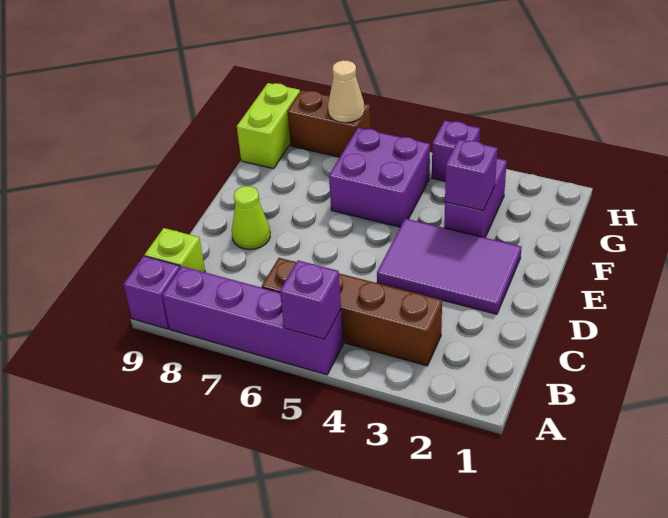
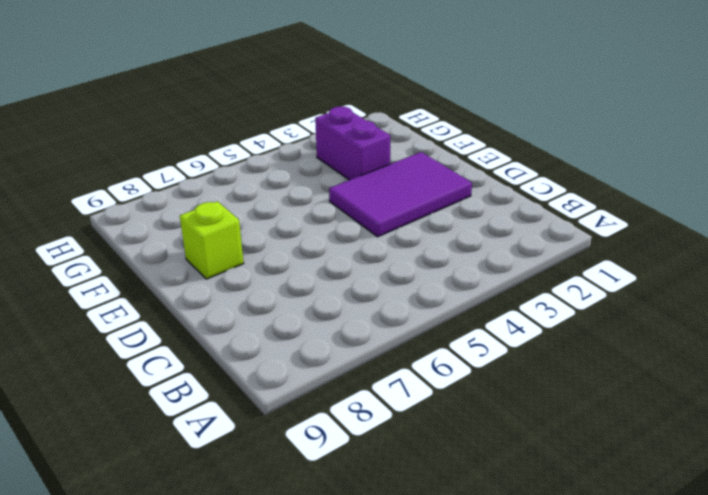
lime brick E8 level 1 -> lime brick B9 level 1
none -> purple brick A5:A8 level 1
none -> purple brick A9 level 1
none -> brown brick B3:B6 level 1

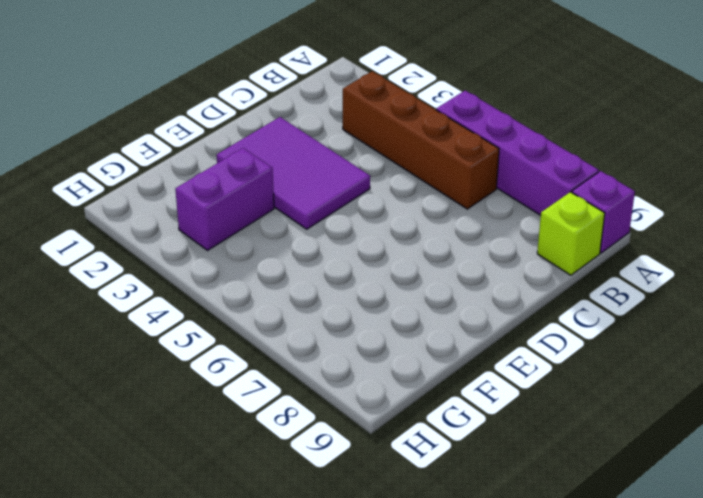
none -> lime cone D8 level 1
none -> purple brick F5:G6 level 1
none -> lime brick G9:H9 level 1

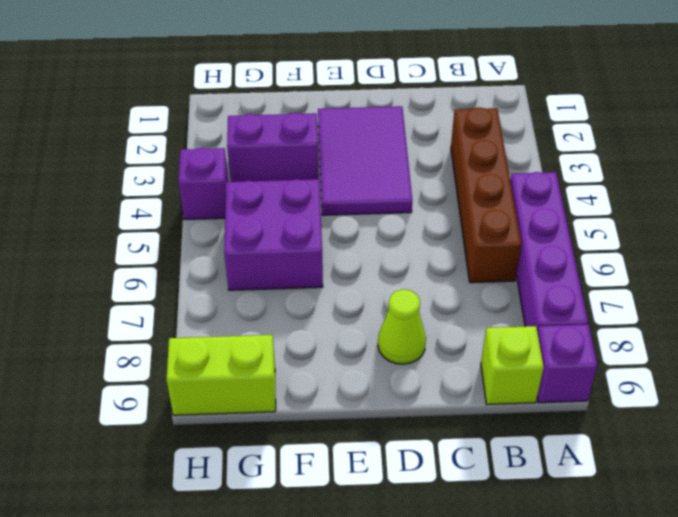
none -> brown brick H7:H8 level 1
none -> purple brick A5 level 2
none -> purple brick F3 level 2

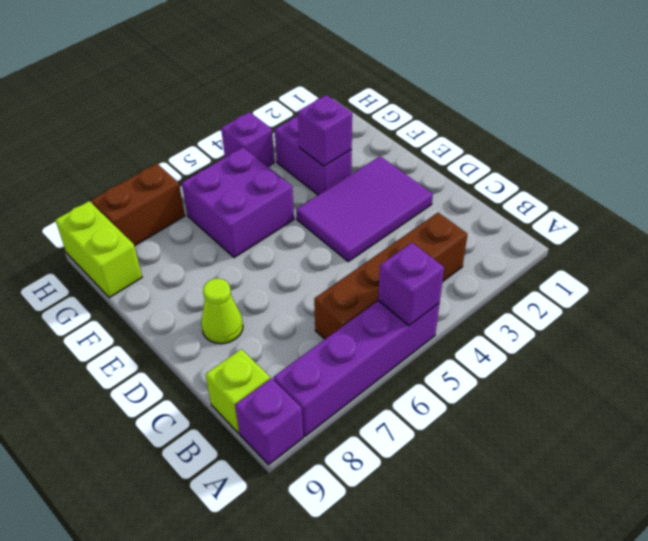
none -> tan cone H7 level 2

